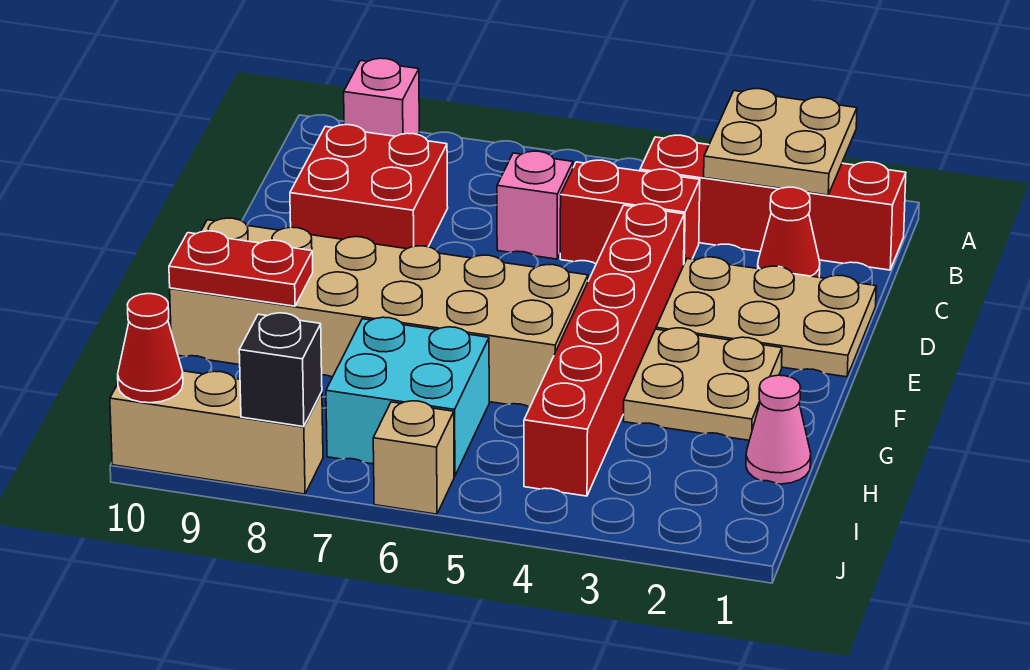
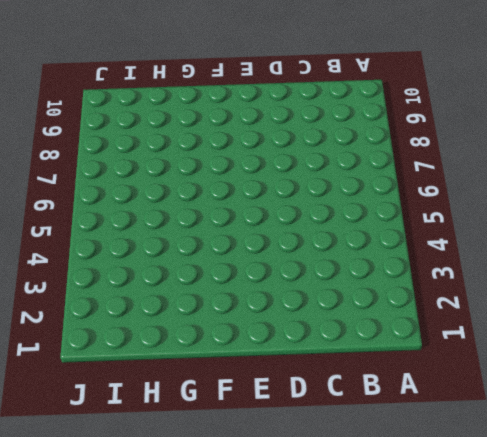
none -> pink brick A9 level 1
none -> red brick B1:B4 level 1
none -> red cone C2 level 1

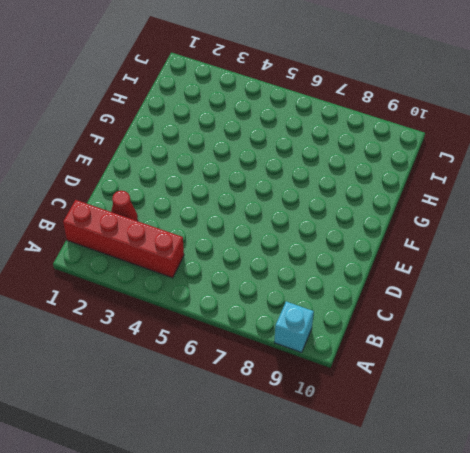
cyan brick A9 level 1 -> pink brick A9 level 1
none -> red brick C4:C5 level 1
none -> pink brick C6 level 1
none -> red brick C8:D9 level 1

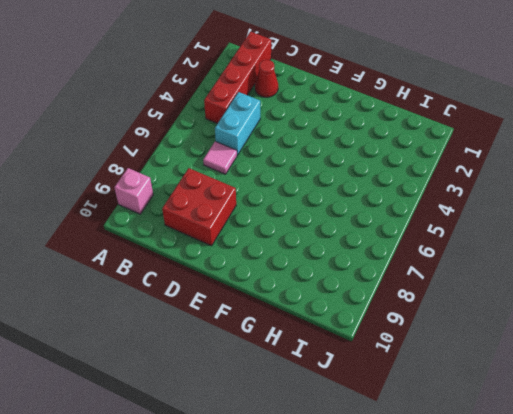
cyan brick C4:C5 level 1 -> red brick C4:C5 level 1
pink tile C6 level 1 -> pink brick C6 level 1
none -> tan plate D1:E3 level 1
none -> red brick D4:I4 level 1
none -> tan plate F2:G3 level 1

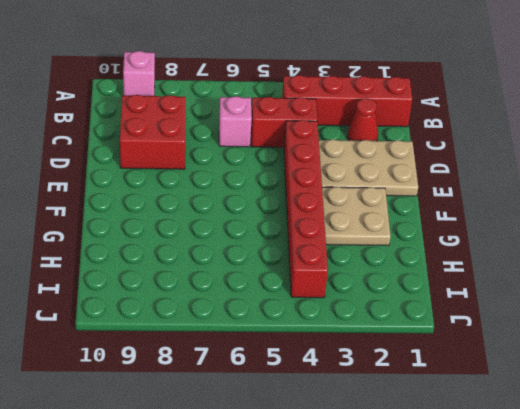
none -> tan brick F5:G10 level 1
none -> pink cone H1 level 1
none -> cyan brick H6:I7 level 1

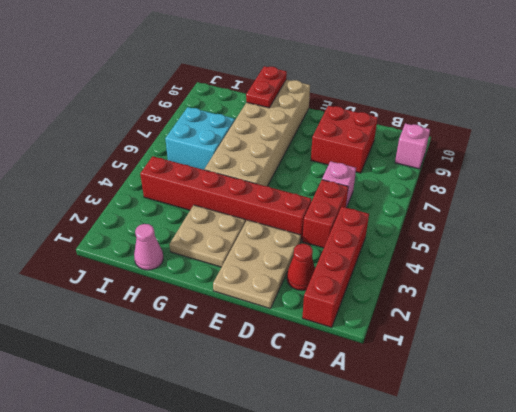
none -> tan brick J6 level 1
none -> tan brick J8:J10 level 1
none -> tan plate A2:B3 level 2

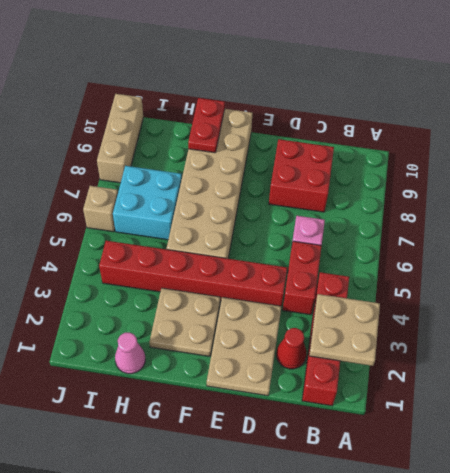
none -> pink brick A9 level 1
none -> black brick J8 level 2
none -> red cone J10 level 2

